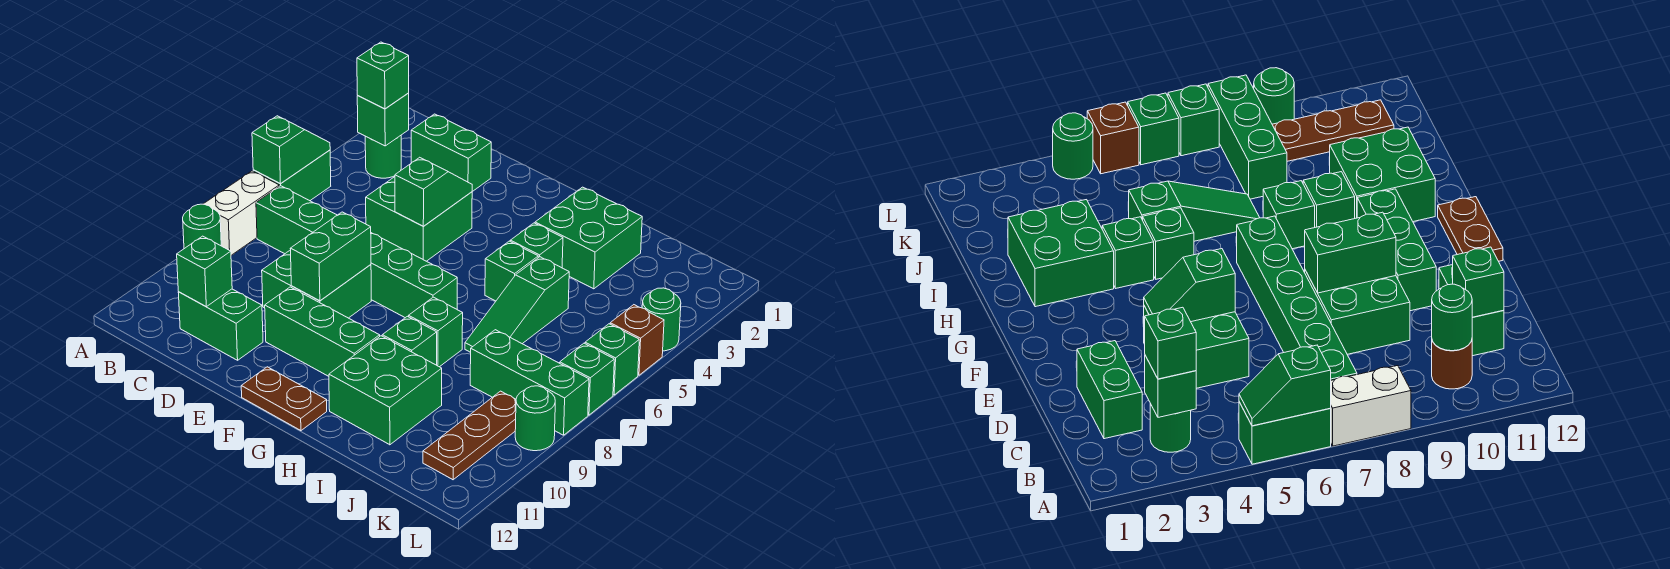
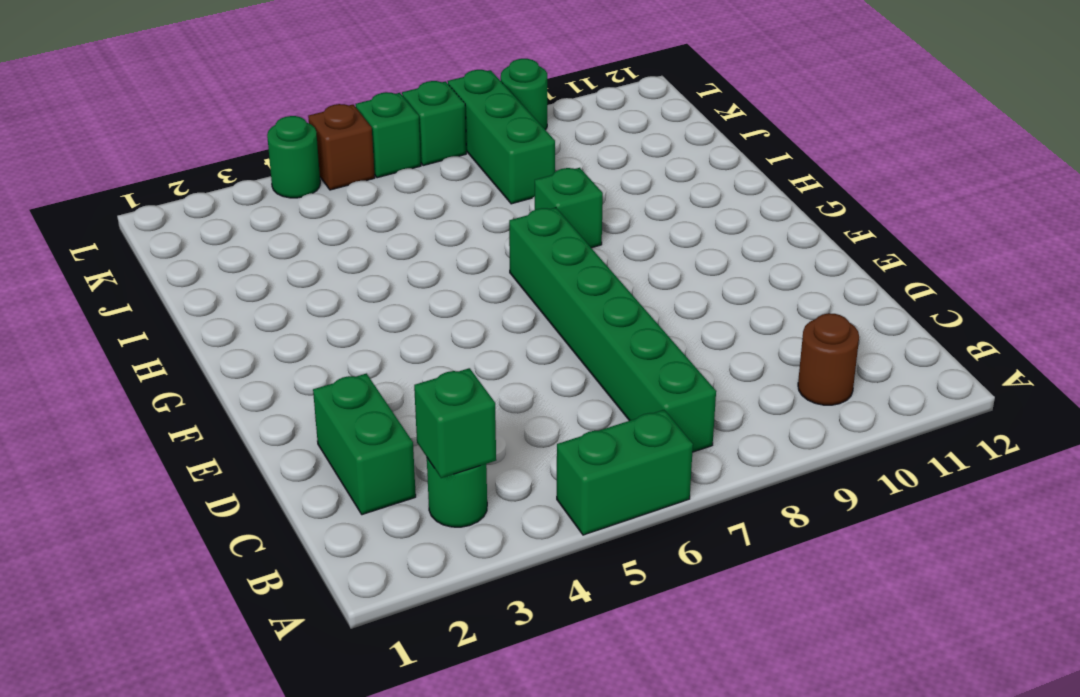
none -> white brick A7:A8 level 1
none -> green brick C11:D11 level 1
none -> green brick D4:E5 level 1
none -> green brick D8:E9 level 1

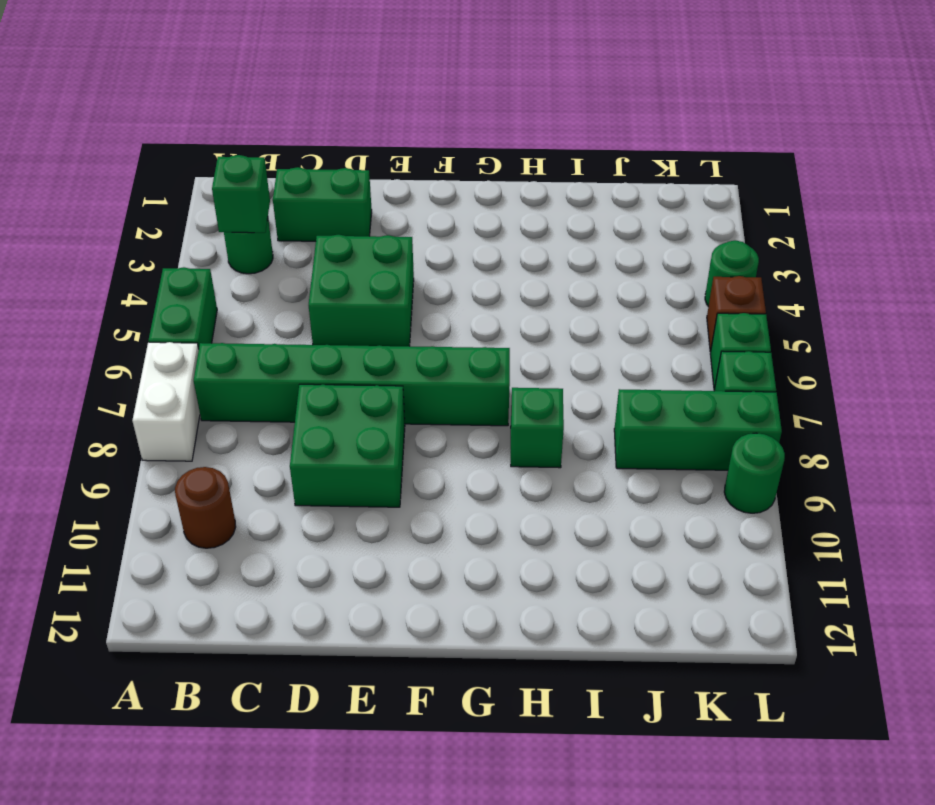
none -> green brick C11:D11 level 1
none -> green brick E10:G10 level 1
none -> brown plate F12:G12 level 1
none -> green brick H2:I3 level 1

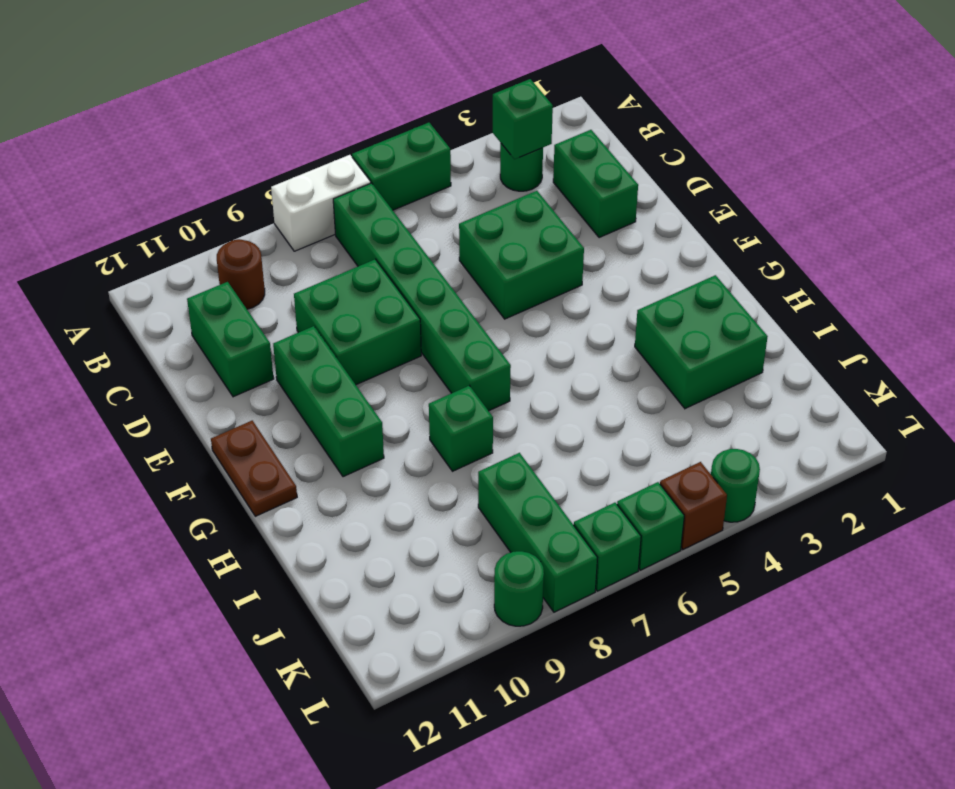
none -> green brick H4 level 1
none -> green brick H5 level 1
none -> green brick H9 level 1
none -> green brick H10:I11 level 1

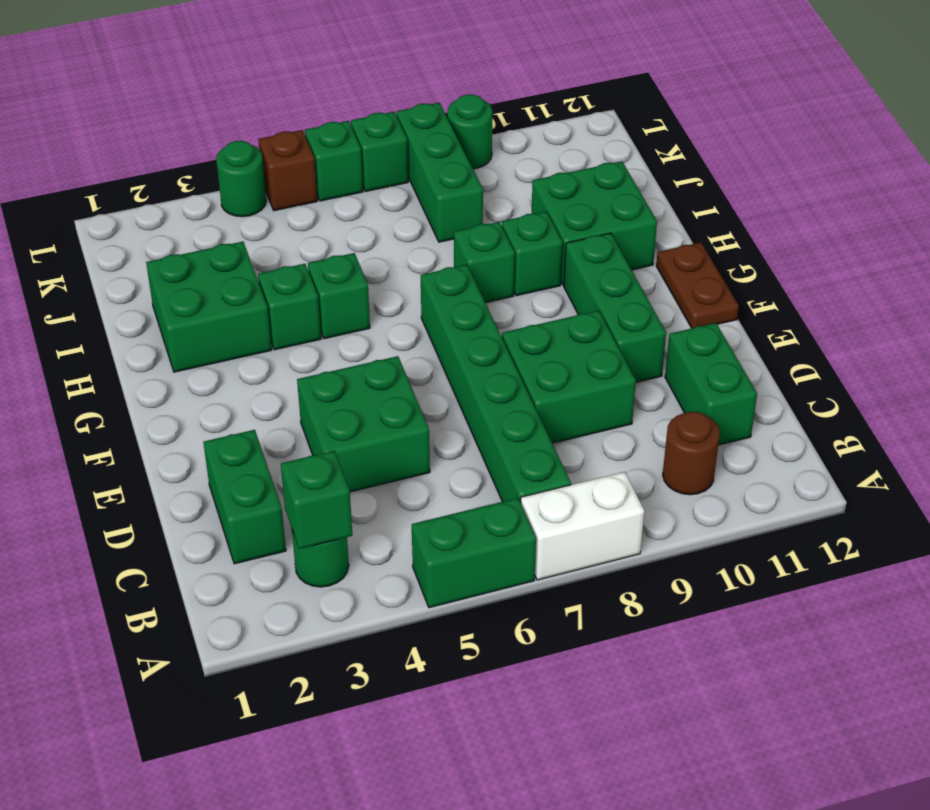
none -> green slope I5:I7 level 1 top 5
none -> brown plate K9:K11 level 1
none -> green slope A5:A6 level 2 top 6
none -> green round brick B10 level 2

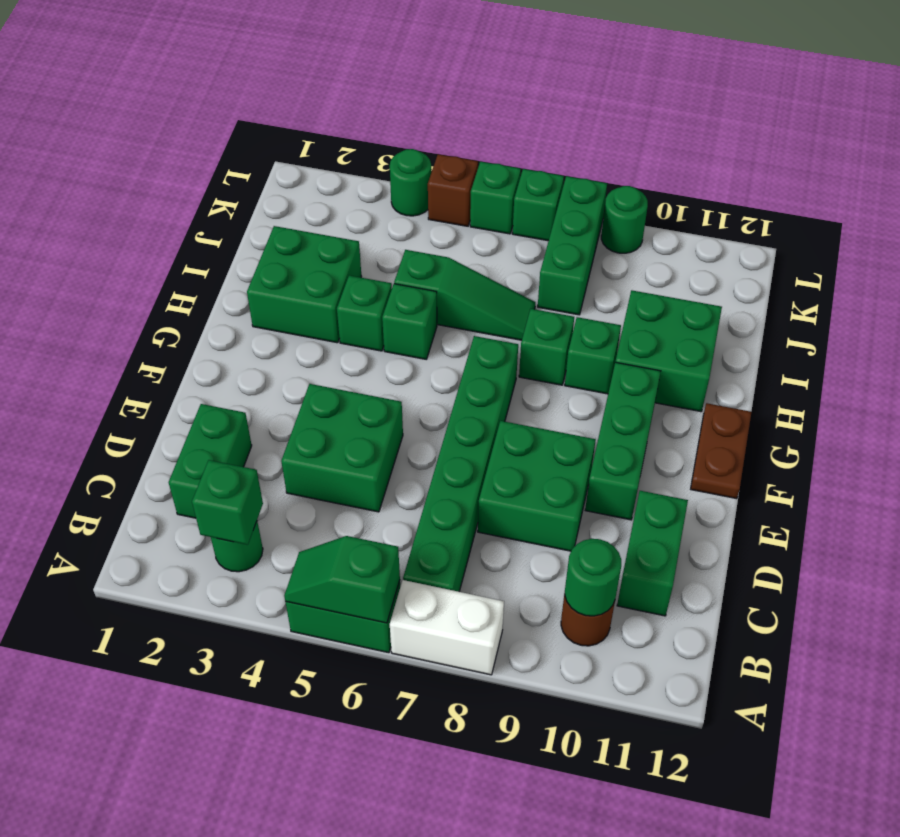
none -> brown plate K9:K11 level 1
none -> green brick C11 level 2
none -> green slope E4:E5 level 2 top 5
none -> green brick E8:E9 level 2

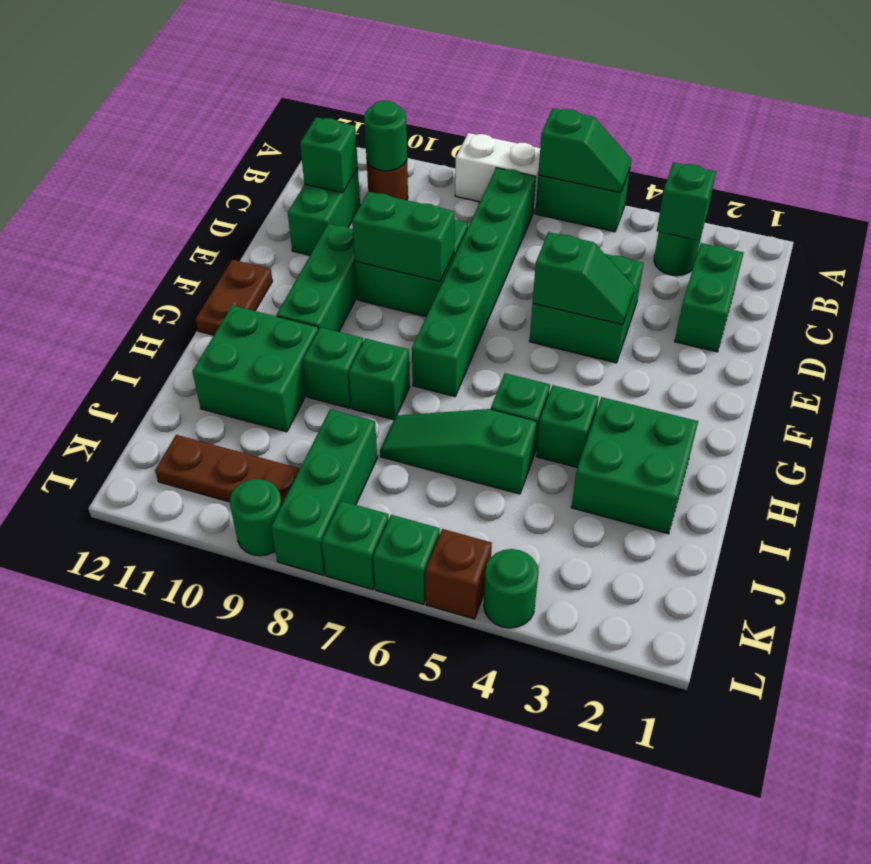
none -> green brick B3 level 3

